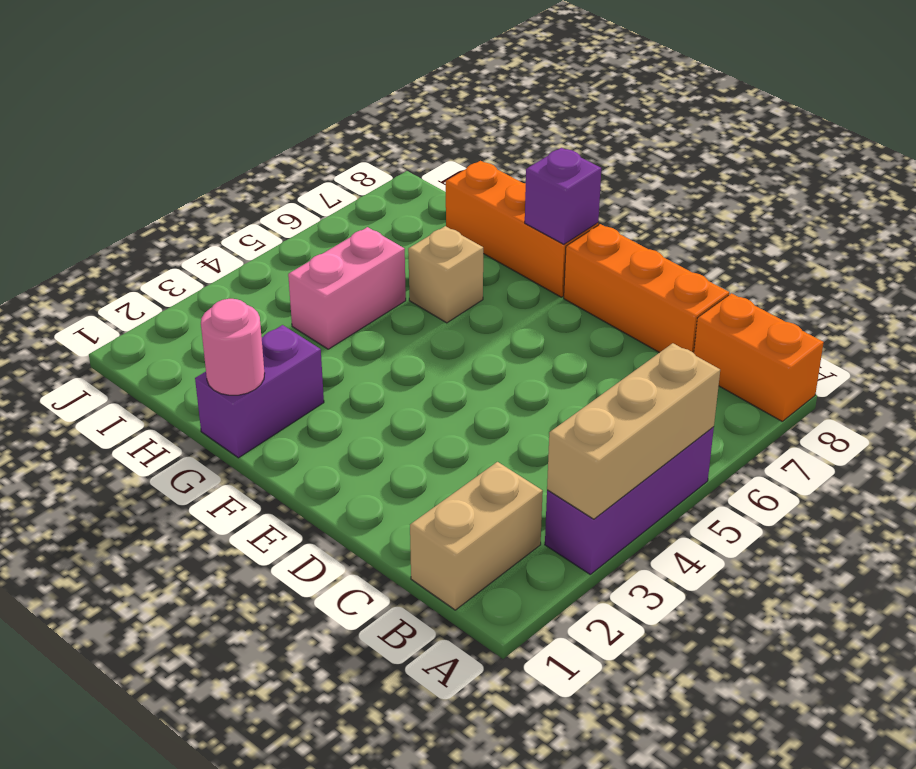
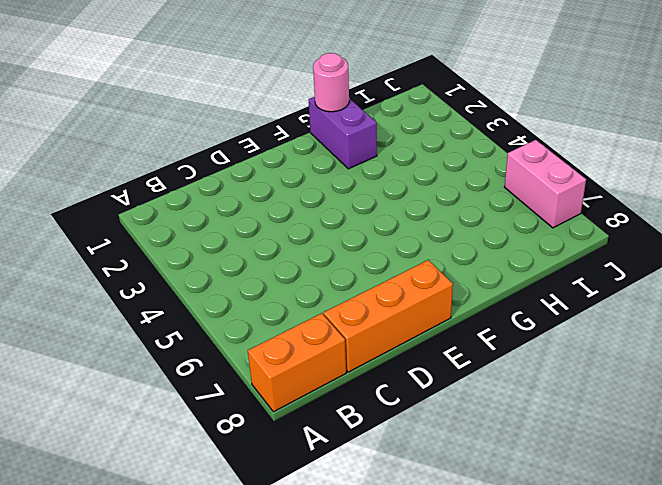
pink brick J6:J7 level 1 -> pink brick H4:H5 level 1
none -> purple brick A3:A5 level 1
none -> tan brick B1:B2 level 1

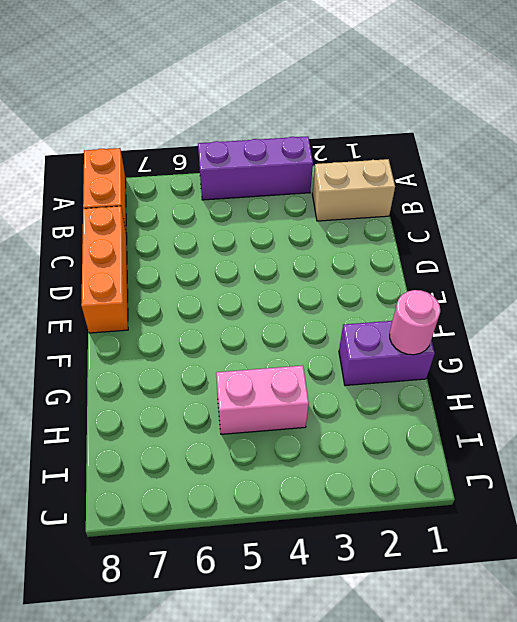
none -> orange brick F8:H8 level 1
none -> tan brick G6 level 1

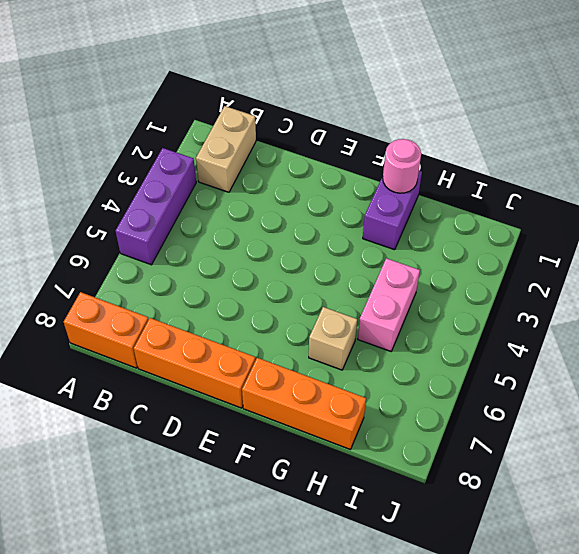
none -> tan brick A3:A5 level 2
none -> purple brick F8 level 2

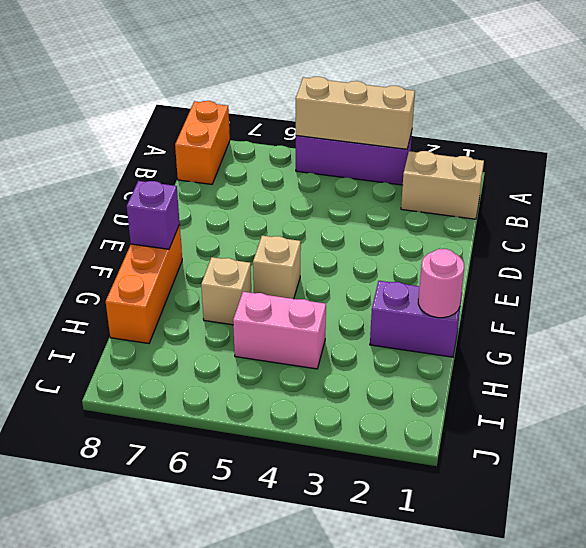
tan brick F5 level 1 -> none
none -> orange brick C8:E8 level 1

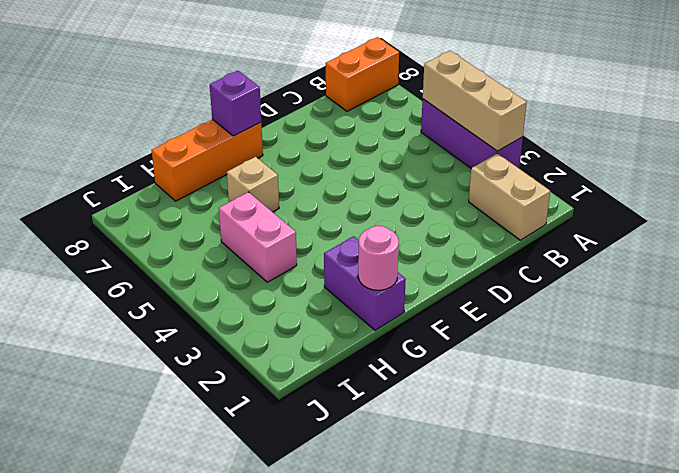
none -> orange brick C8:E8 level 1

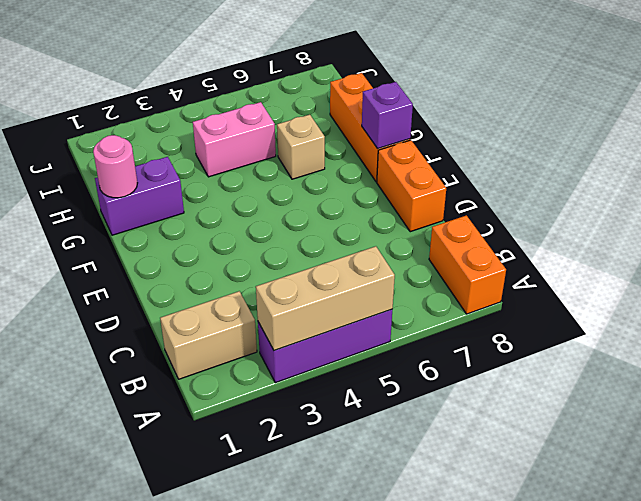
orange brick D8:E8 level 1 -> orange brick C8:E8 level 1

